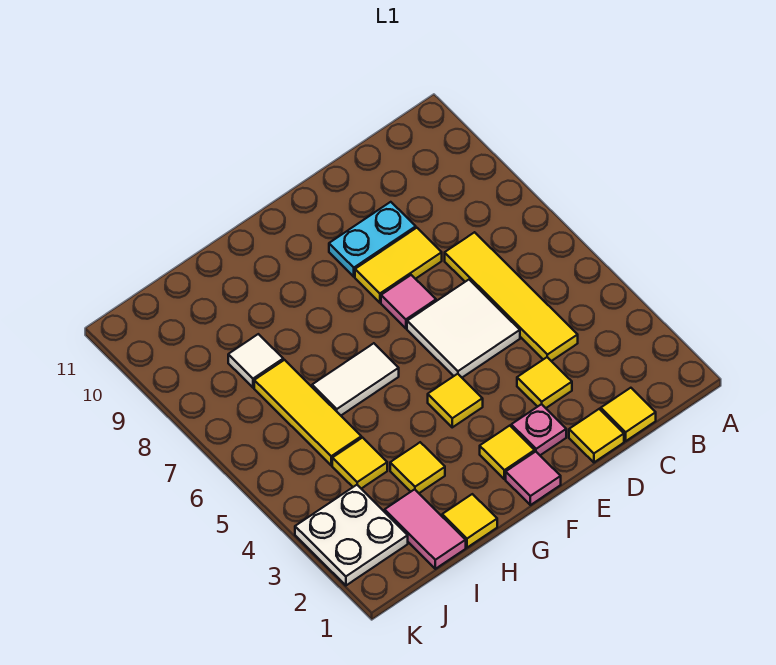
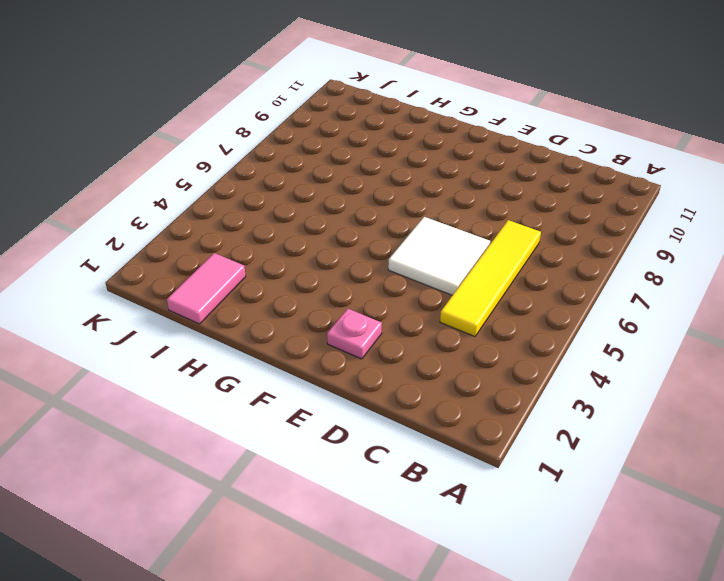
none -> yellow tile C1 level 1
none -> yellow tile D1 level 1
none -> yellow tile D3 level 1

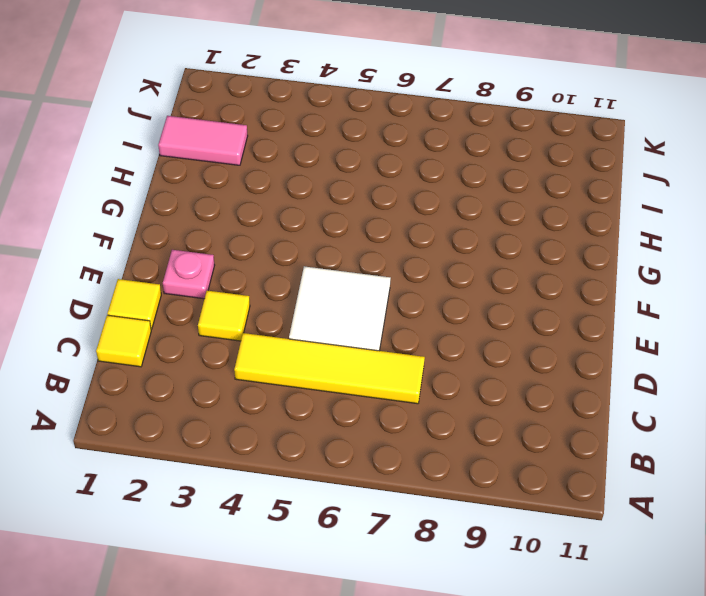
none -> yellow tile D8:E8 level 1
none -> cyan plate D9:E9 level 1
none -> pink tile E7 level 1

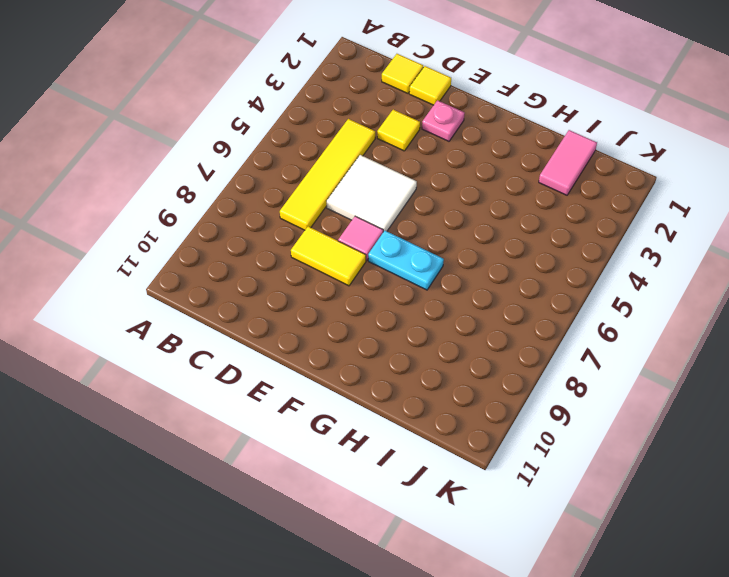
cyan plate F7:G7 level 1 -> cyan plate D9:E9 level 1
none -> pink tile F1 level 1
none -> yellow tile F2 level 1
none -> yellow tile F4 level 1

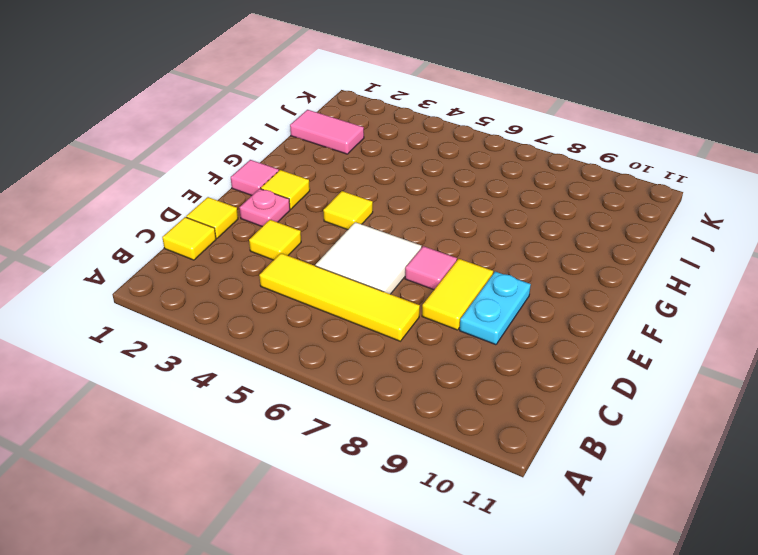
none -> white tile G6:H6 level 1
none -> yellow tile H1 level 1
none -> yellow tile H3 level 1

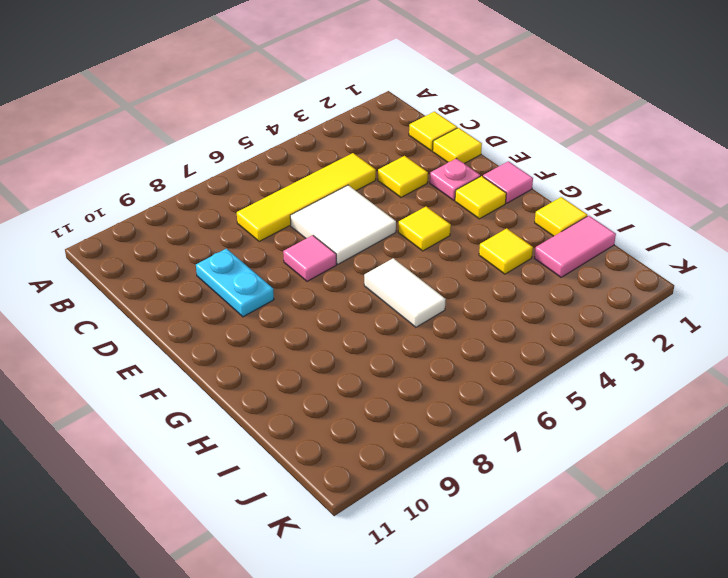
none -> yellow tile D8:E8 level 1
none -> yellow tile I4 level 1
none -> yellow tile I5:I7 level 1

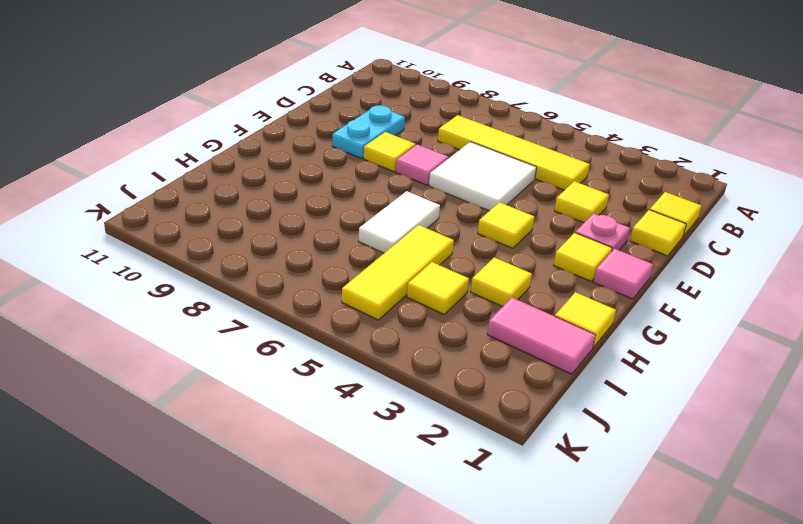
yellow tile E8 level 1 -> yellow tile D8:E8 level 1
yellow tile H5:J5 level 1 -> yellow tile I5:I7 level 1
none -> white tile I8 level 1
none -> white plate J2:K3 level 1

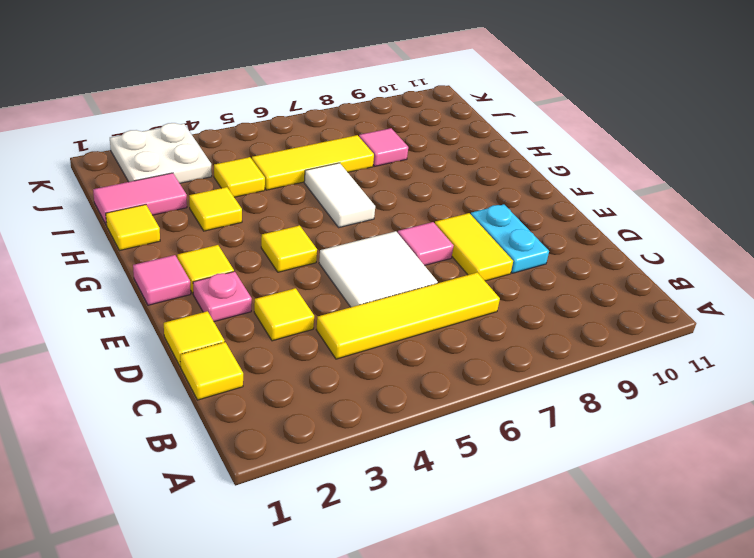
pink tile I8 level 1 -> white tile I8 level 1

